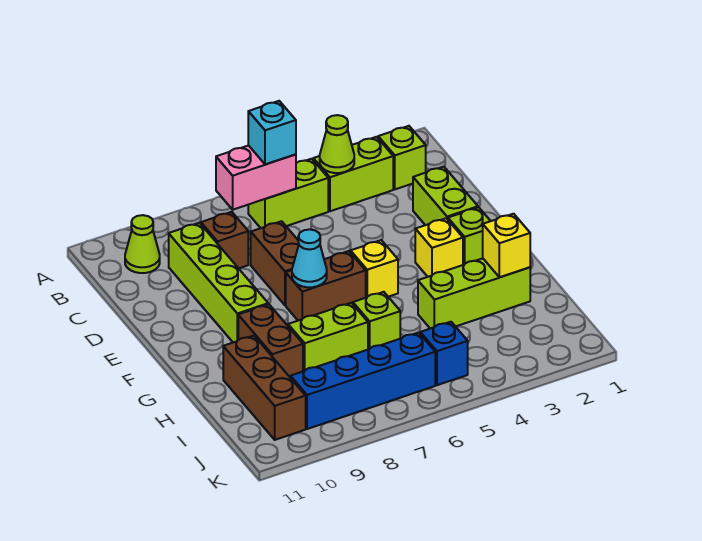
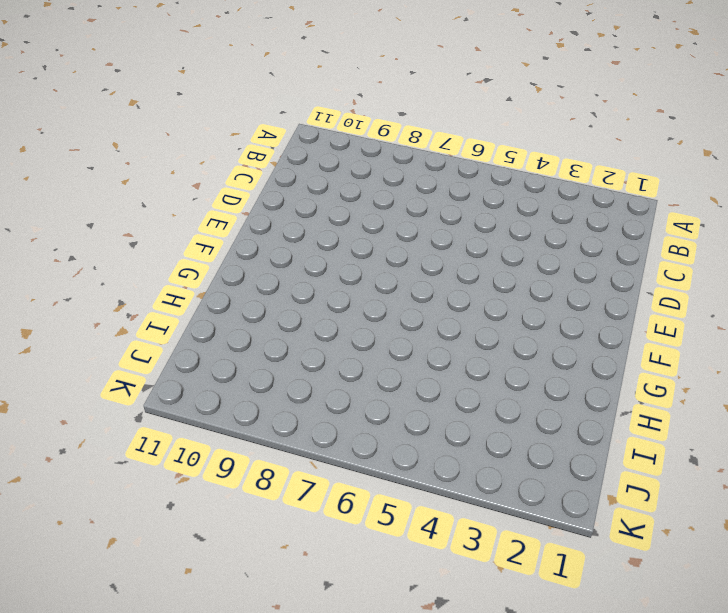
none -> lime brick B2 level 1
none -> lime brick B3:B4 level 1
none -> lime brick B5:B6 level 1

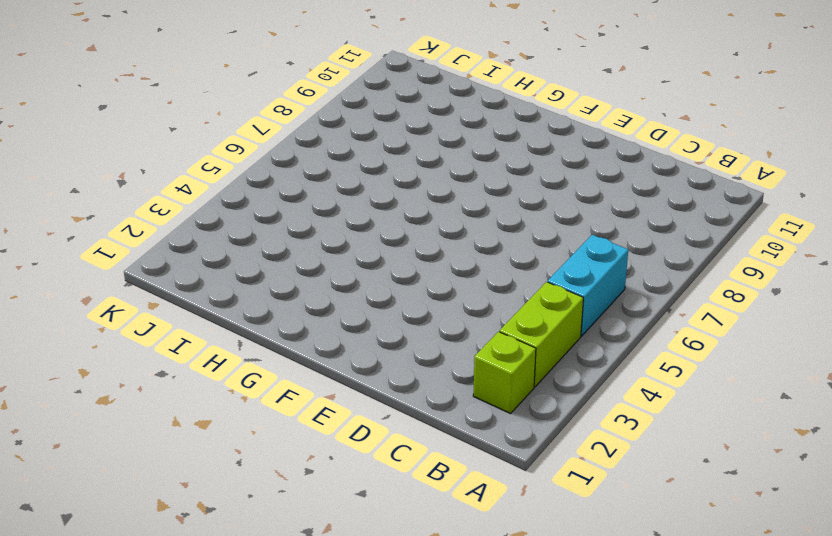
cyan brick B5:B6 level 1 -> lime brick B5:B6 level 1
none -> lime cone B10 level 1
none -> brown brick C8 level 1
none -> lime brick C9:F9 level 1

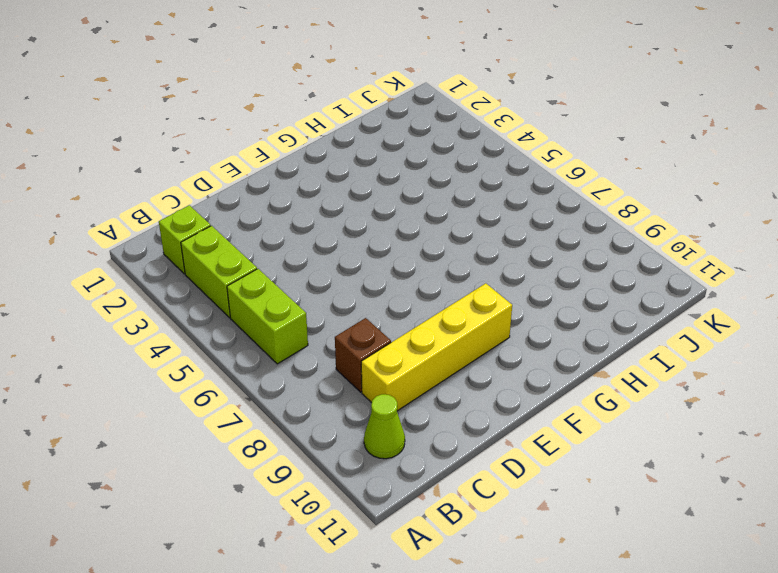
yellow brick C9:F9 level 1 -> lime brick C9:F9 level 1
none -> lime brick D2:E2 level 1
none -> brown brick D7:E7 level 1
none -> lime brick F2 level 1

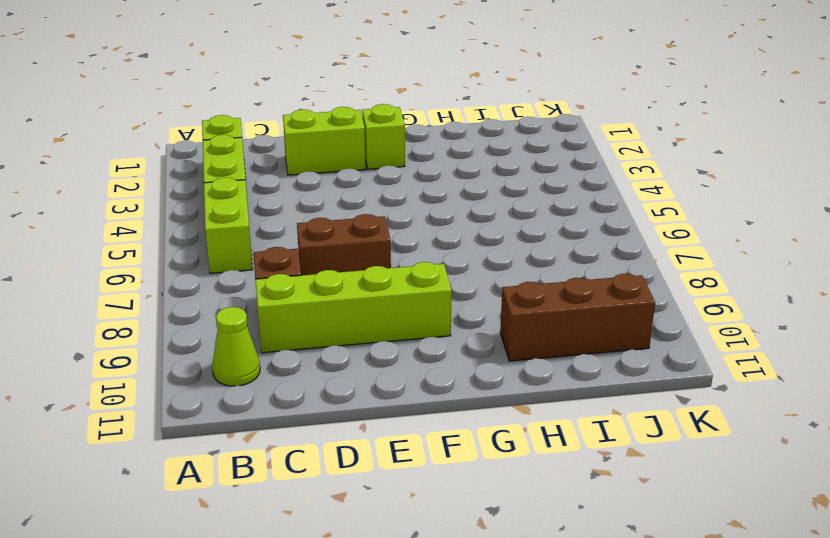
none -> yellow brick F3 level 1
none -> yellow brick F5 level 1
none -> brown brick F6:F7 level 1

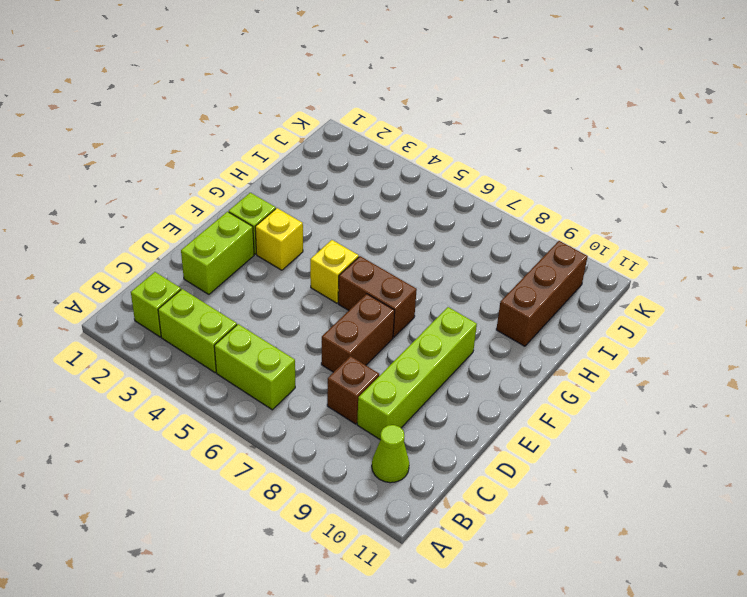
none -> brown brick G9:H9 level 1
none -> lime brick H2:H4 level 1
none -> lime brick H6 level 1

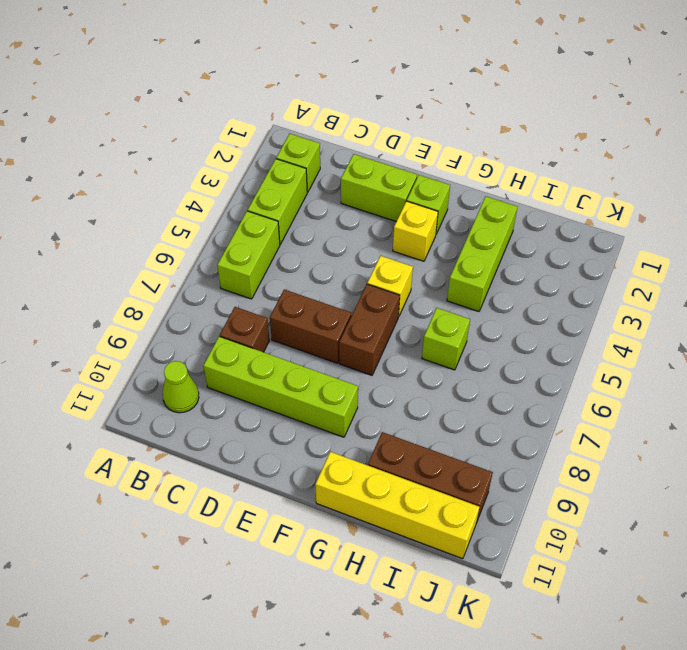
yellow brick G11:J11 level 1 -> none
none -> brown brick G9:H9 level 1
none -> lime brick H7:H8 level 1
none -> blue brick J5 level 1

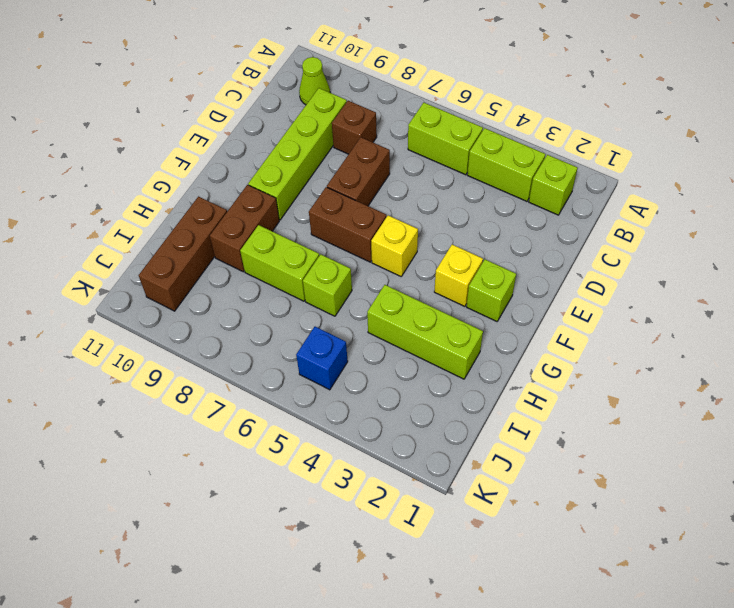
none -> lime brick D2:E2 level 1
none -> blue brick J6:J9 level 1
none -> lime cone B4 level 2

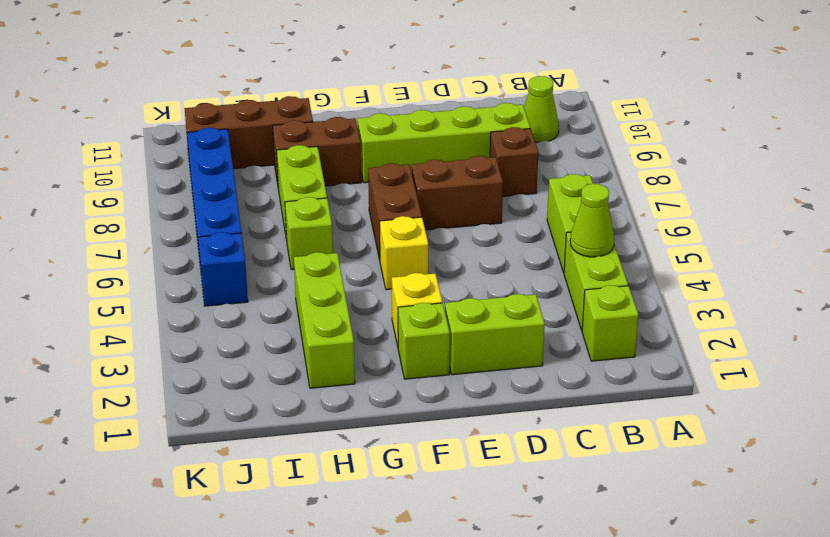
none -> pink brick B6:B7 level 2
none -> cyan cone F7 level 2
none -> yellow brick H2 level 2

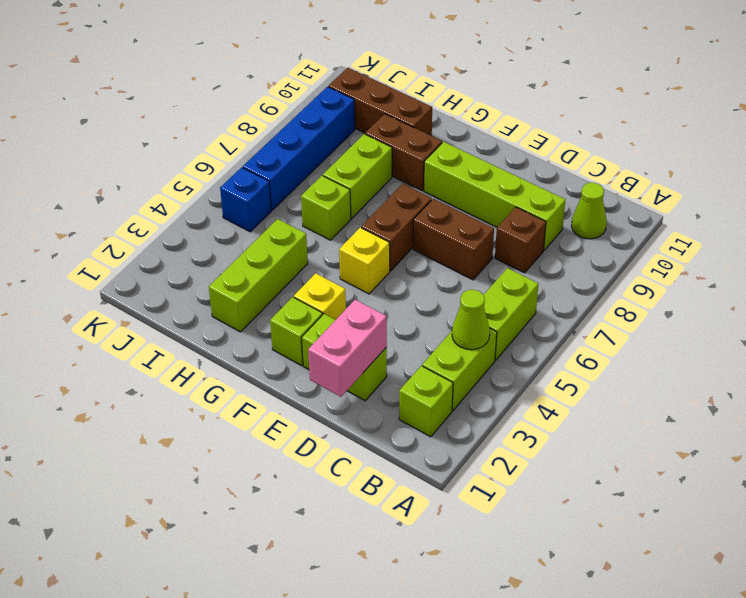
pink brick D1:D2 level 2 -> pink brick B6:B7 level 2
none -> cyan cone F7 level 2
none -> yellow brick H2 level 2
none -> cyan brick B6 level 3

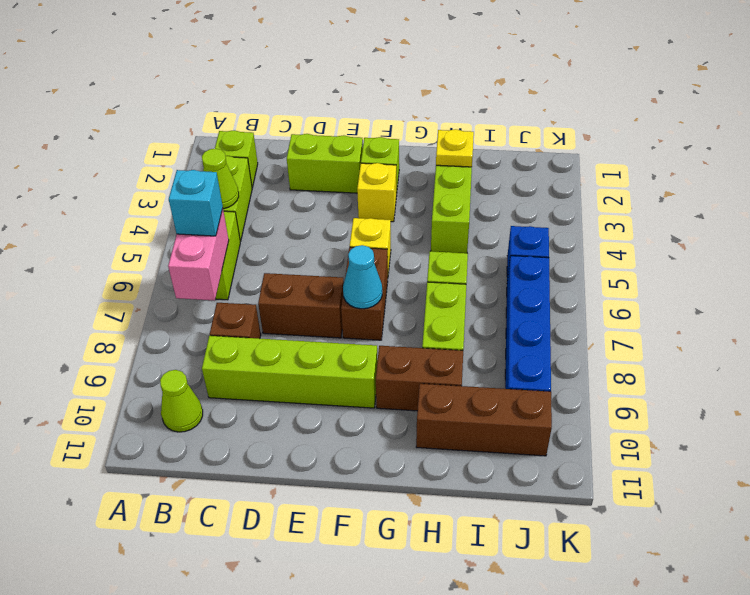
yellow plate H2 level 2 -> yellow brick H2 level 2

